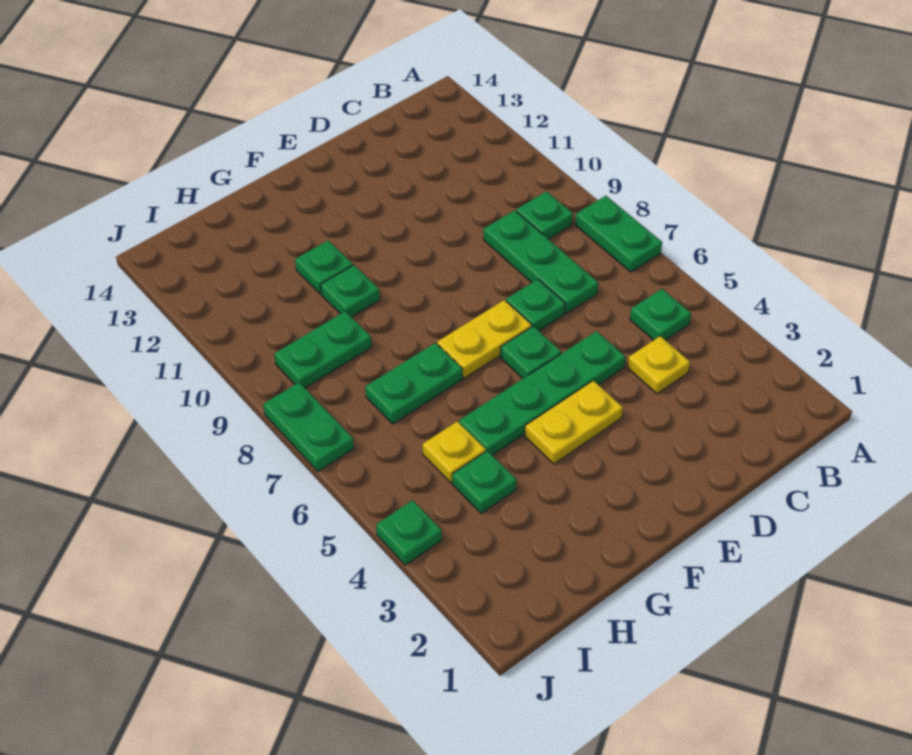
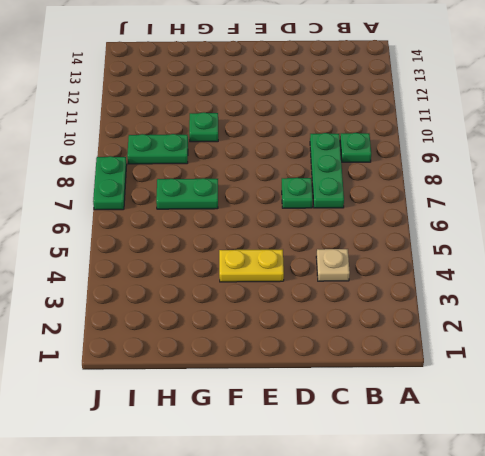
tan plate C4 level 1 -> yellow plate C4 level 1
none -> green plate A7:A8 level 1
none -> green plate B5 level 1
none -> green plate D5:G5 level 1

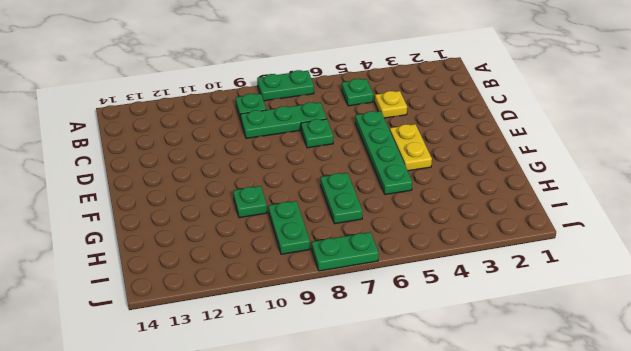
none -> green plate E6 level 1
none -> yellow plate E7:F7 level 1
none -> green plate G11 level 1

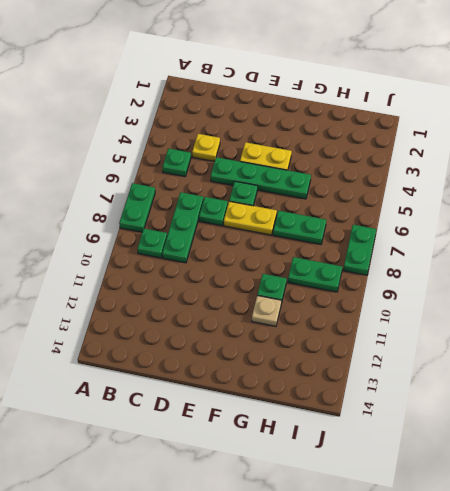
tan plate G11 level 1 -> green plate G11 level 1
none -> green plate H4 level 1
none -> yellow plate H5 level 1
none -> green plate J4 level 1

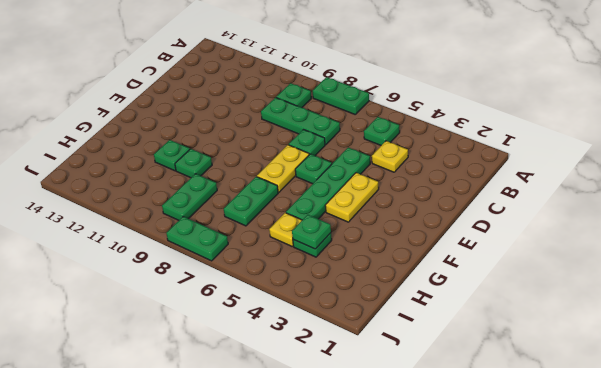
green plate H4 level 2 -> green plate J4 level 1

